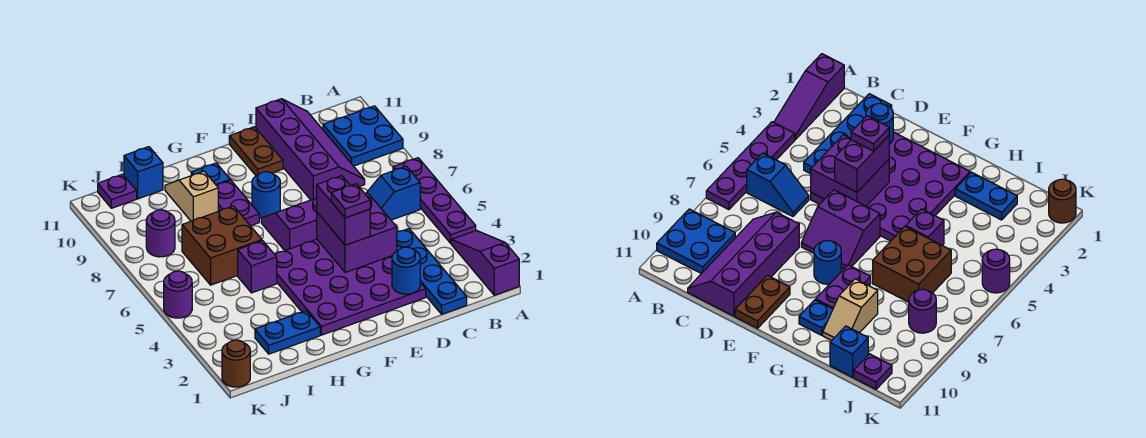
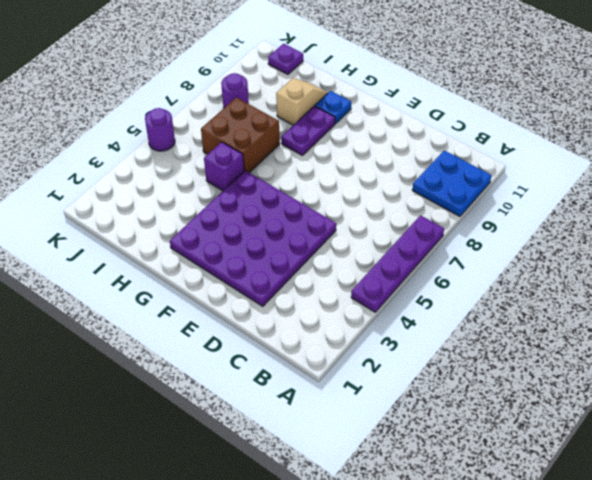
none -> purple slope A1:A3 level 1 top 1
none -> blue slope B6:C6 level 1 top B
none -> blue plate C1:C4 level 1

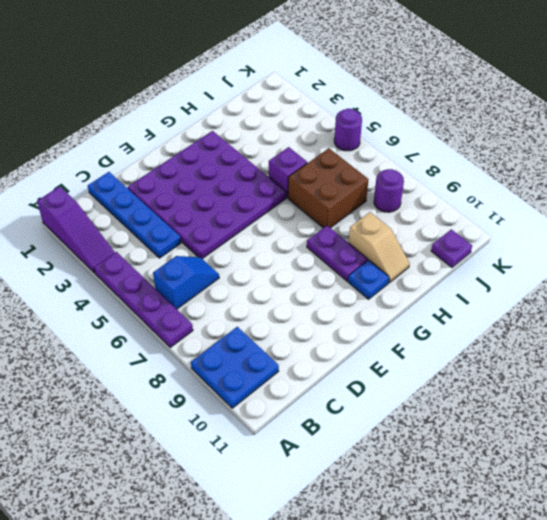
none -> purple slope C8:D11 level 1 top D
none -> purple slope E6:F7 level 1 top 6
none -> brown plate E10:E11 level 1

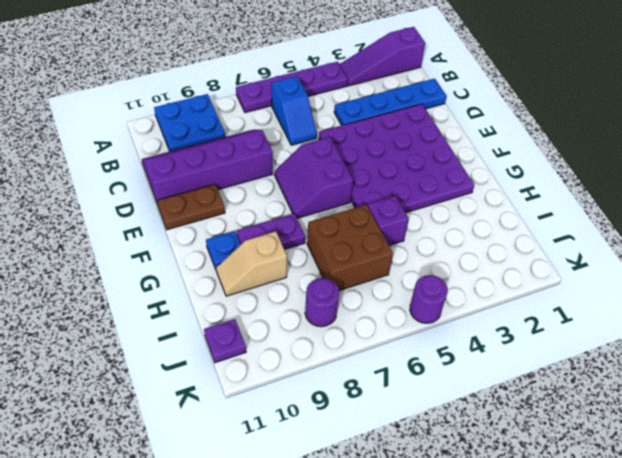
none -> blue round brick F8 level 1
none -> blue plate H2:I2 level 1
none -> blue brick I11 level 1

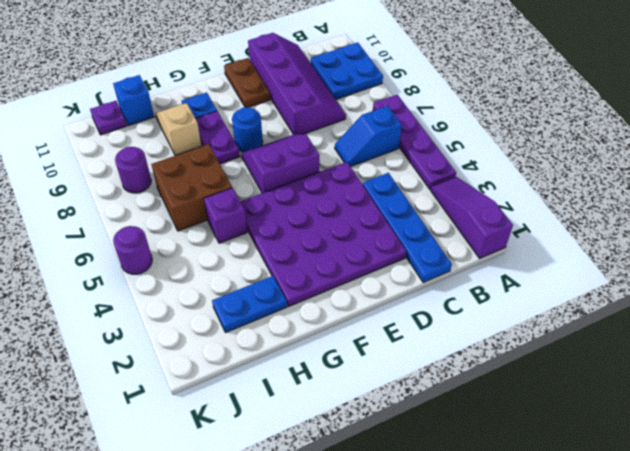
none -> brown round brick K1 level 1
none -> blue round brick D2 level 2
none -> purple brick D4:E5 level 2

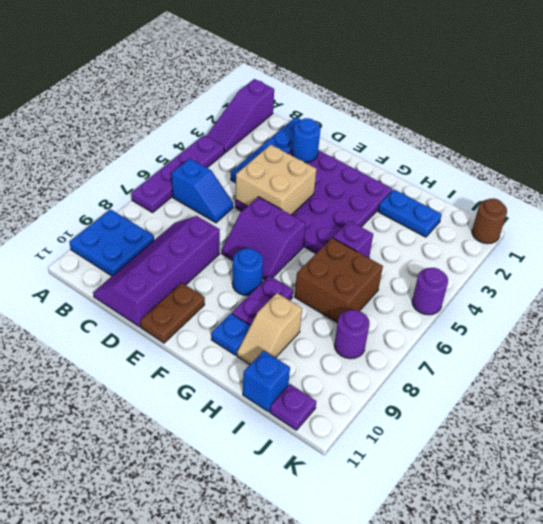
tan brick D4:E5 level 2 -> purple brick D4:E5 level 2
none -> purple brick E4:E5 level 3
none -> purple plate E4 level 4

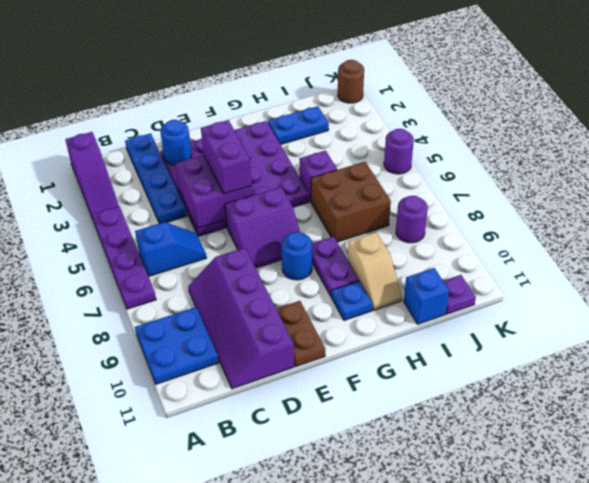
none -> purple plate E4 level 4

